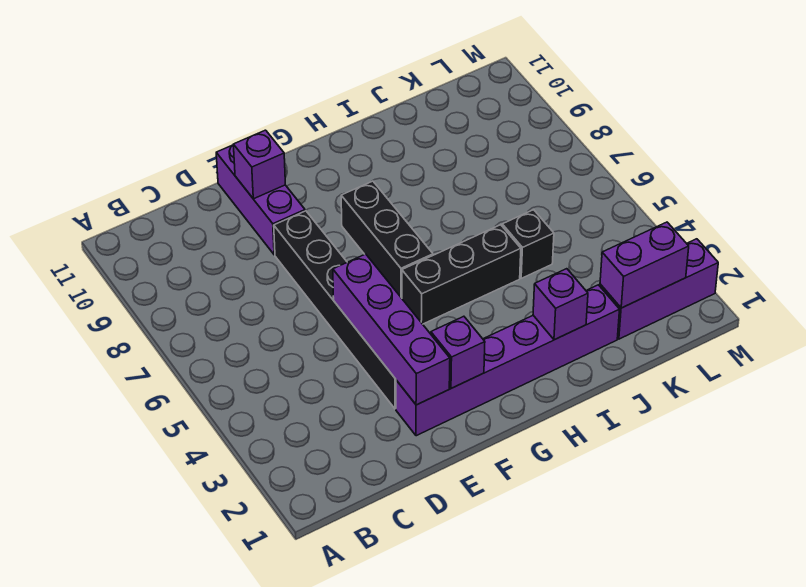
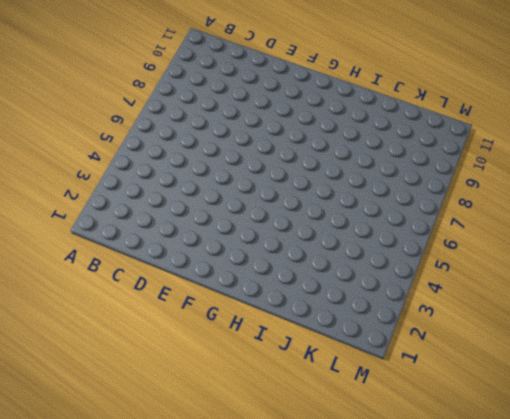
none -> purple brick E2:J2 level 1
none -> black brick E3:E8 level 1
none -> purple brick E9:E11 level 1

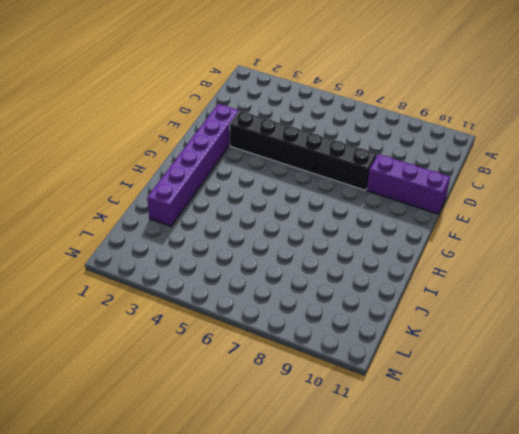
none -> black brick G5:I5 level 1
none -> black brick G6:G8 level 1
none -> black brick J5 level 1

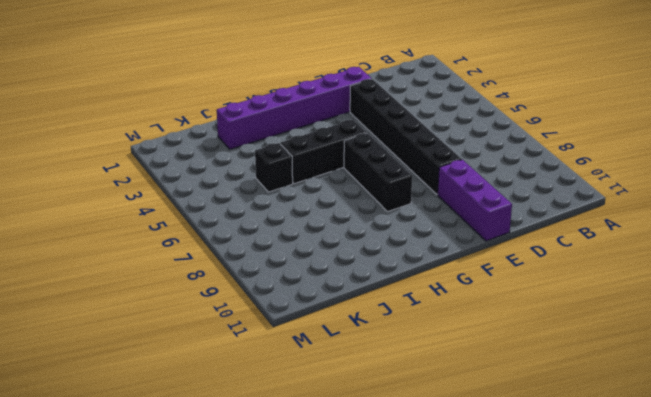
none -> purple brick K2:M2 level 1
none -> purple brick E2:E5 level 2
none -> purple brick E10 level 2

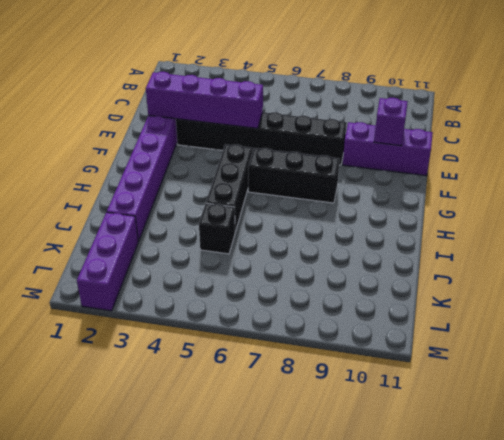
none -> purple brick F2 level 2
none -> purple brick I2 level 2
none -> purple brick K2:L2 level 2

